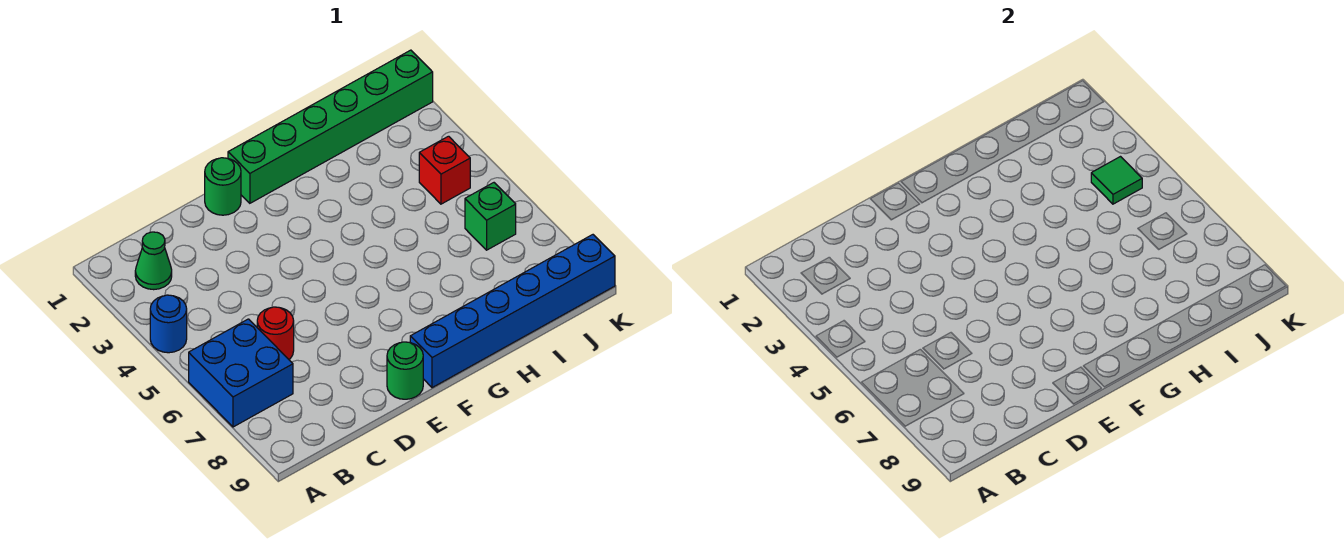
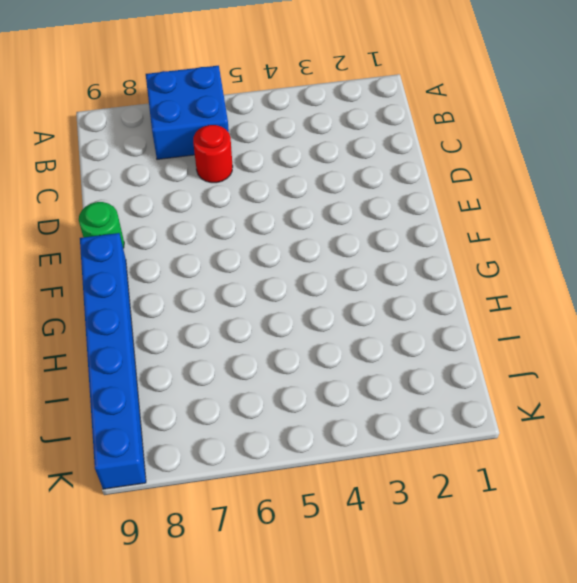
none -> blue round brick A4 level 1
none -> green cone B2 level 1

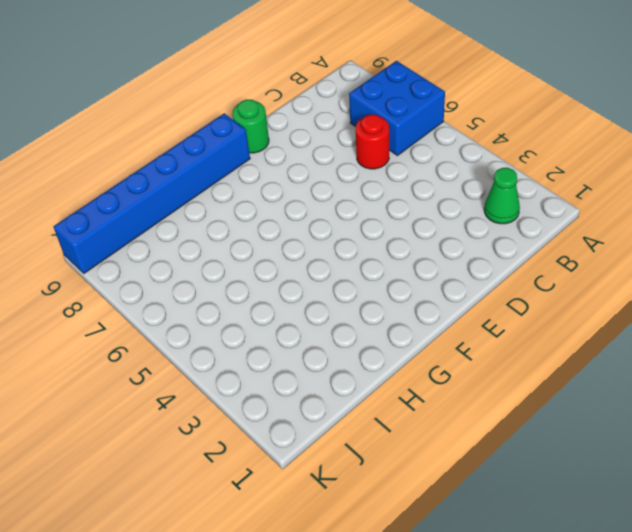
none -> blue round brick A4 level 1
none -> green round brick E1 level 1

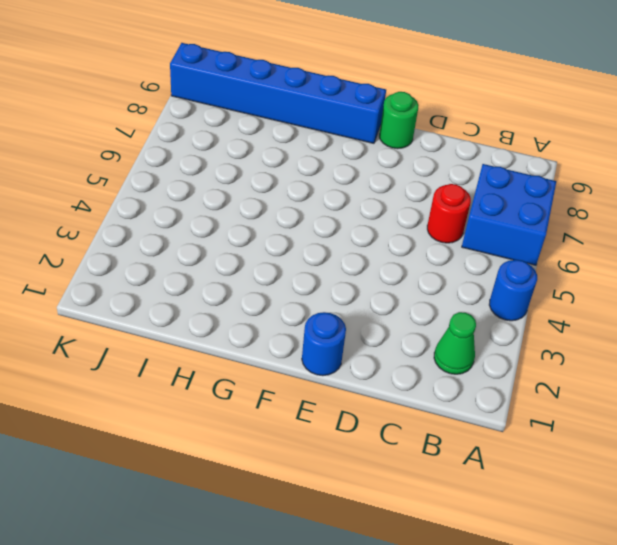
blue round brick E1 level 1 -> green round brick E1 level 1
none -> green brick F1:K1 level 1
none -> red brick J4 level 1

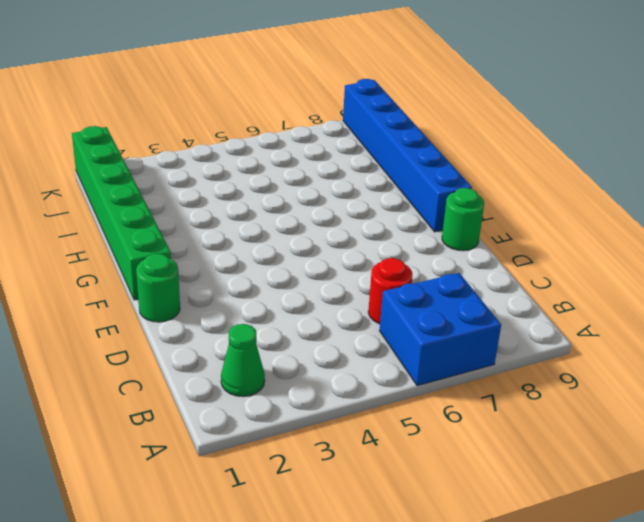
none -> blue round brick A4 level 1
none -> red brick J4 level 1

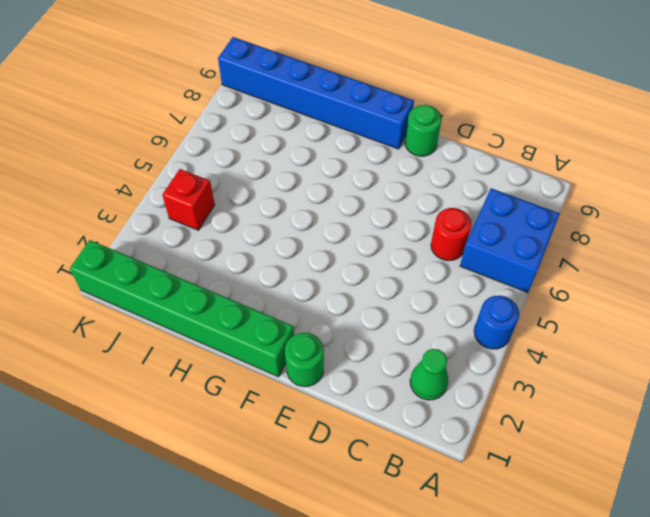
none -> green brick J6 level 1
none -> green tile J4 level 2

